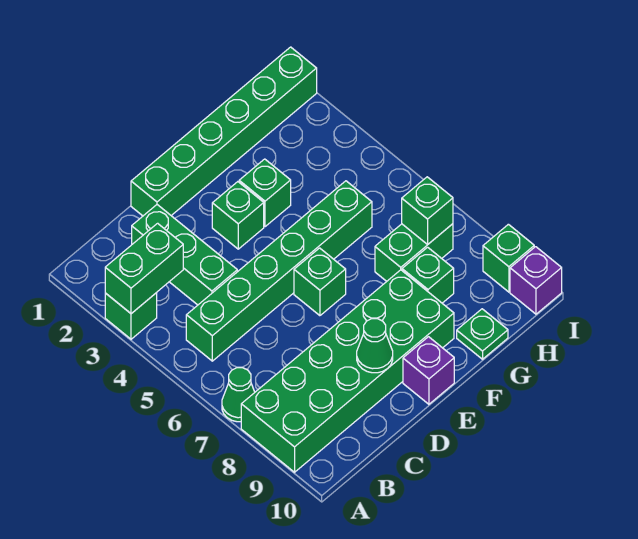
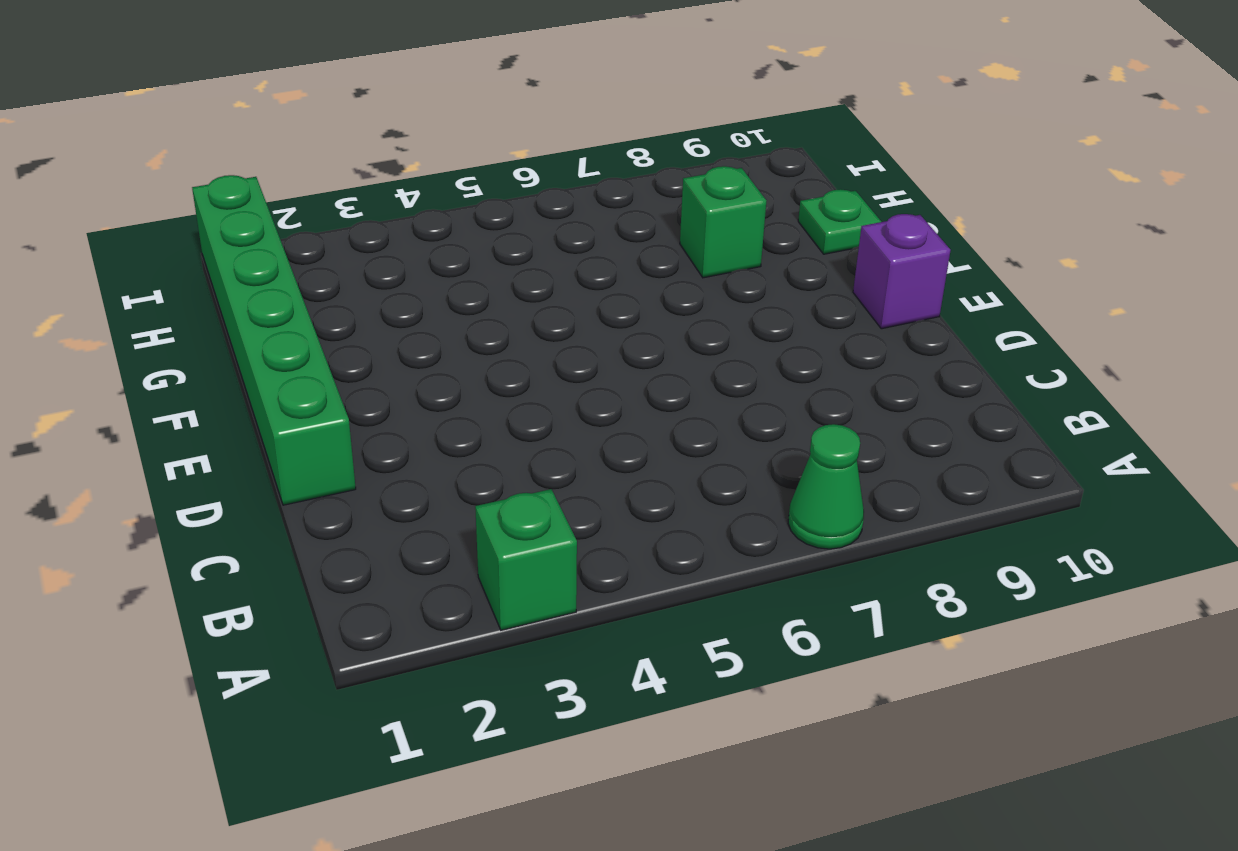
none -> green brick A8:F9 level 1
none -> green brick B5:G5 level 1
none -> green brick C2:C4 level 1

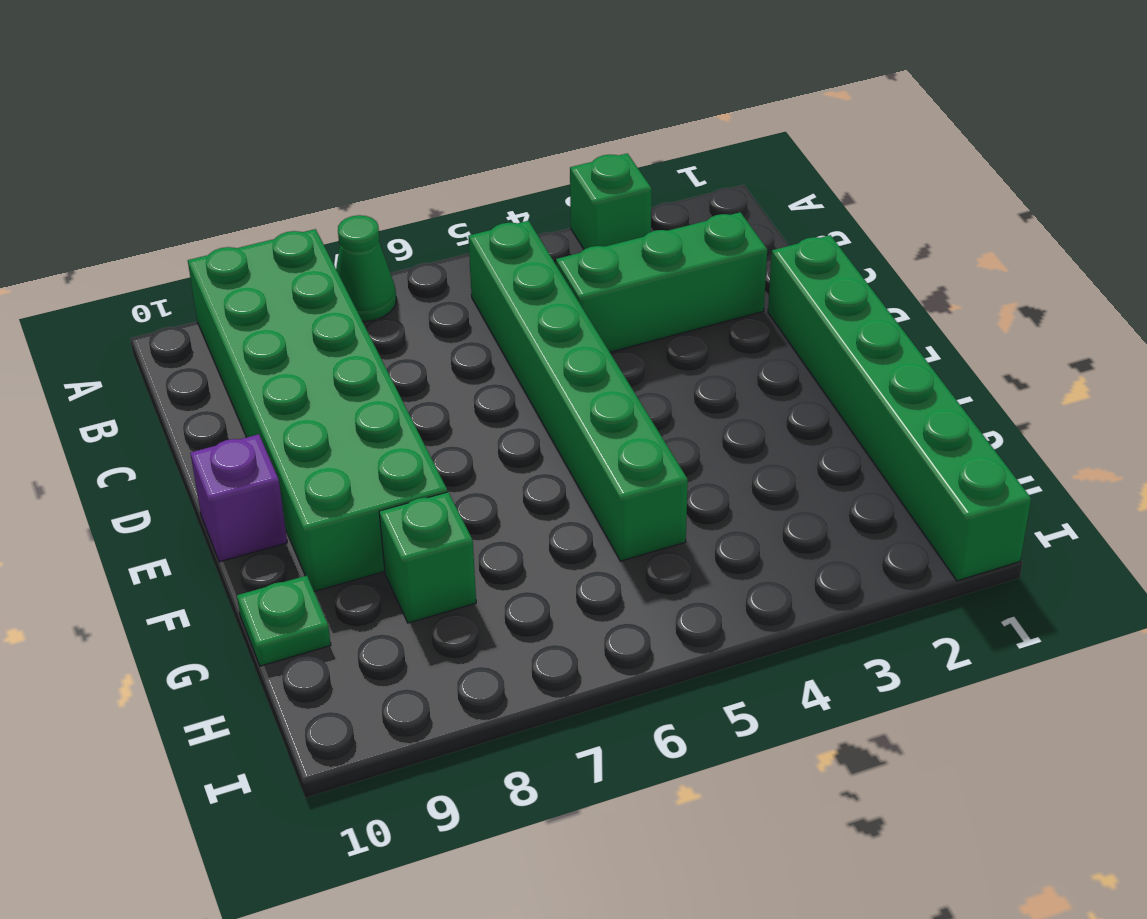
none -> green brick E3 level 1
none -> green brick E6 level 1
none -> green brick F3 level 1

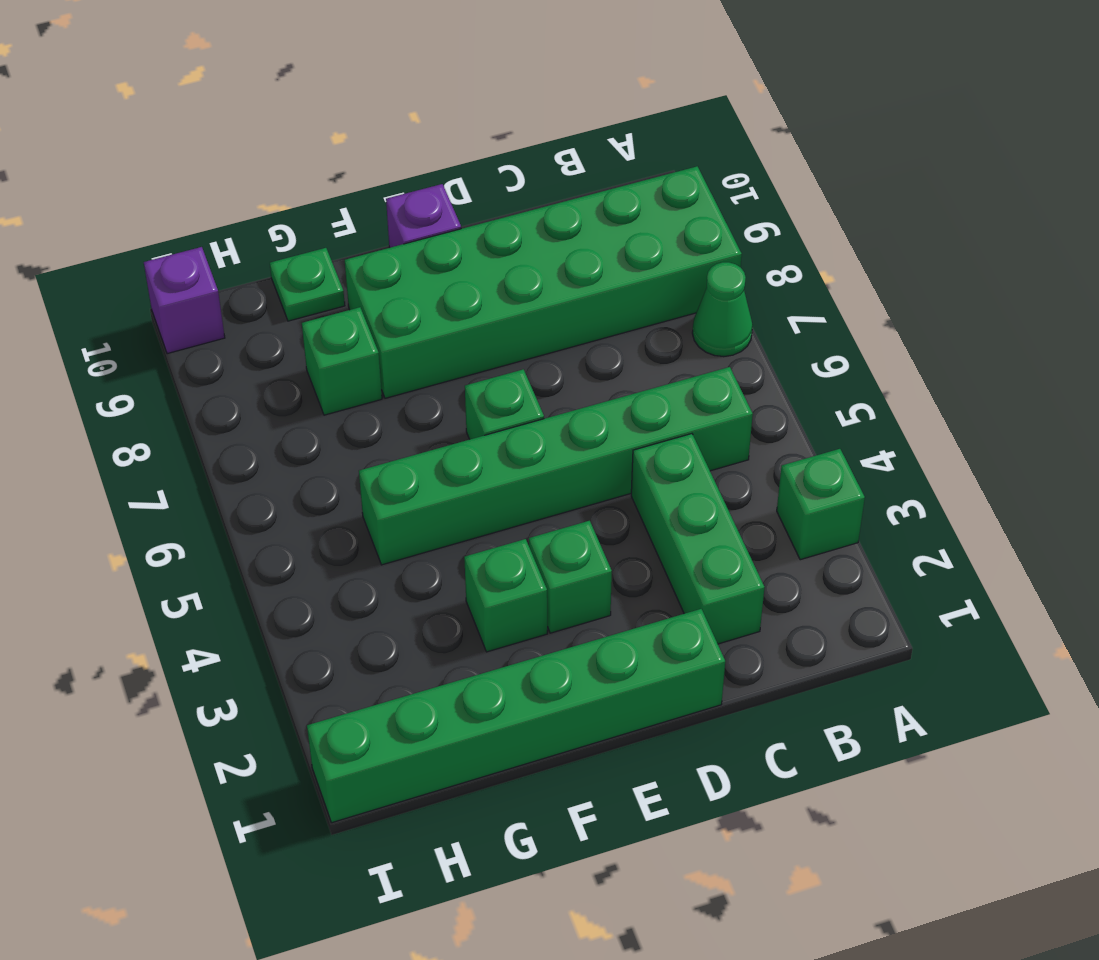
none -> green brick G7:H7 level 1
none -> green brick I9 level 1
none -> green brick A3:B3 level 2

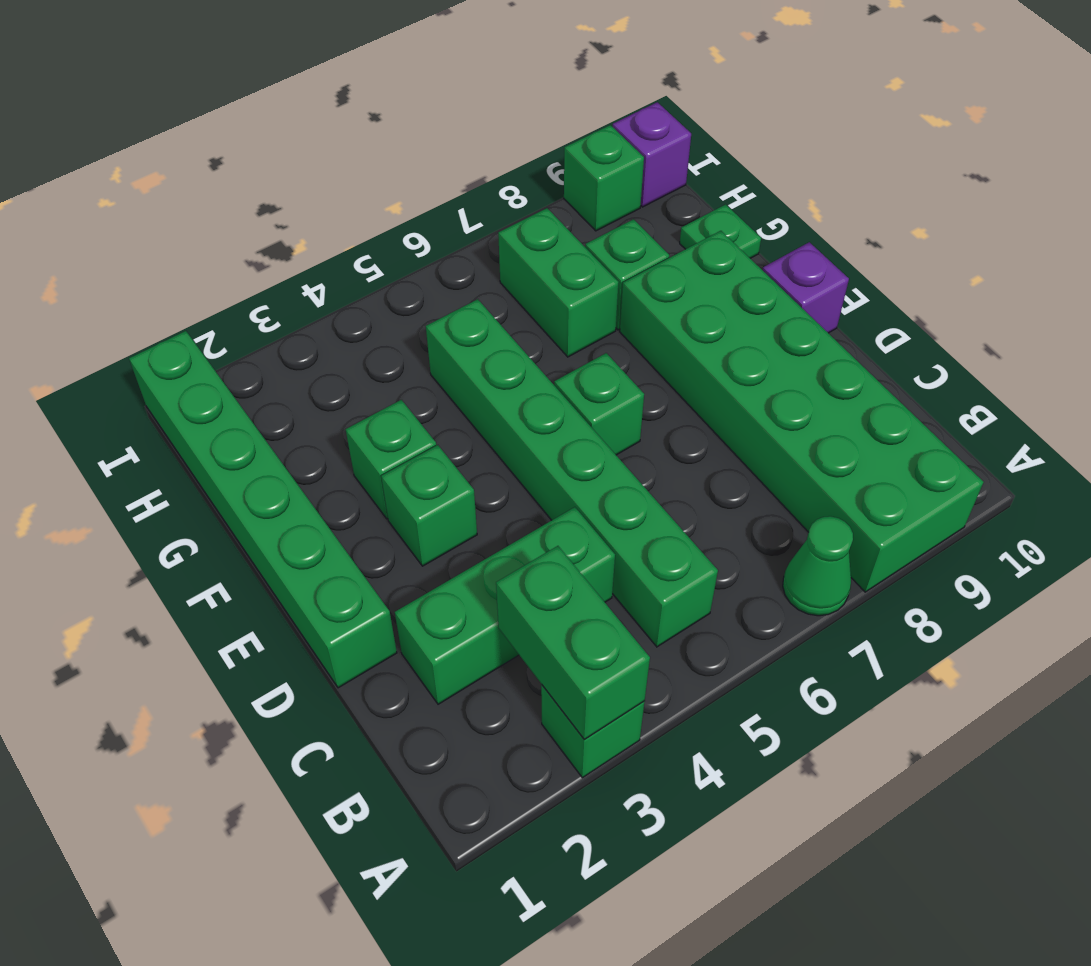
none -> green cone D9 level 2
none -> green brick H7 level 2

